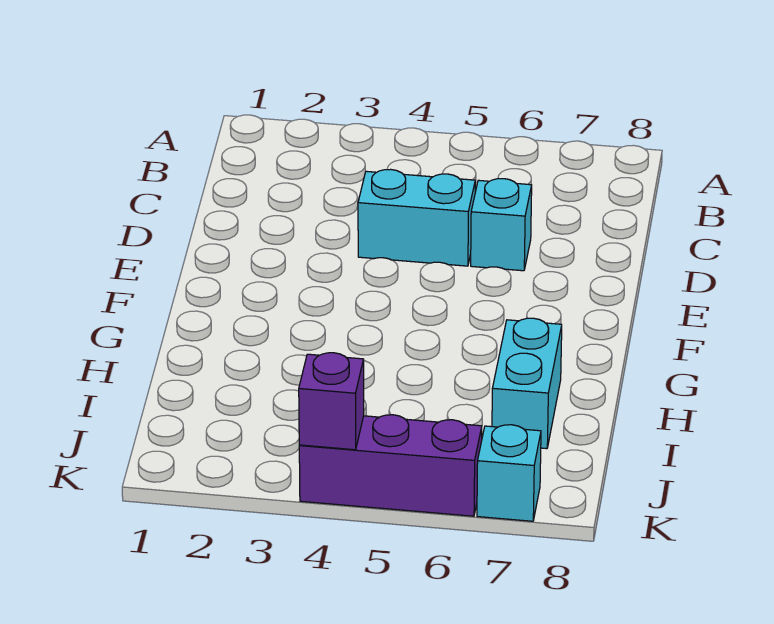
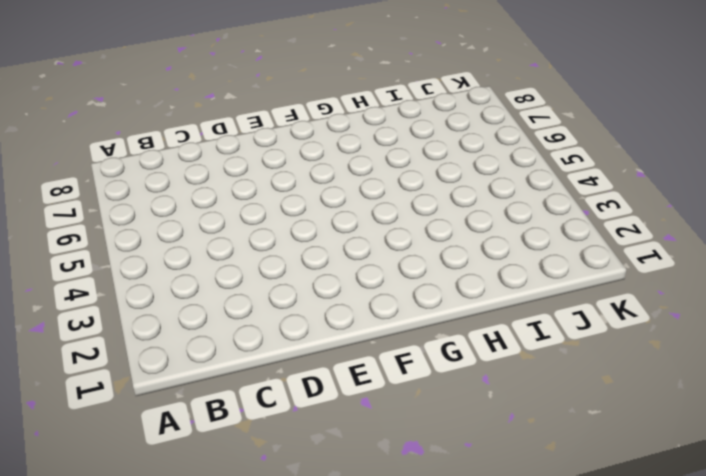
none -> cyan brick D4:D5 level 1
none -> cyan brick D6 level 1

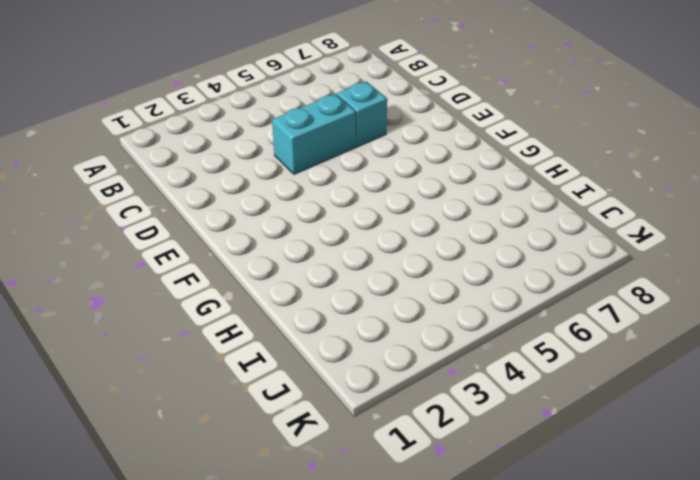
none -> cyan brick H7:I7 level 1
none -> purple brick K4:K6 level 1

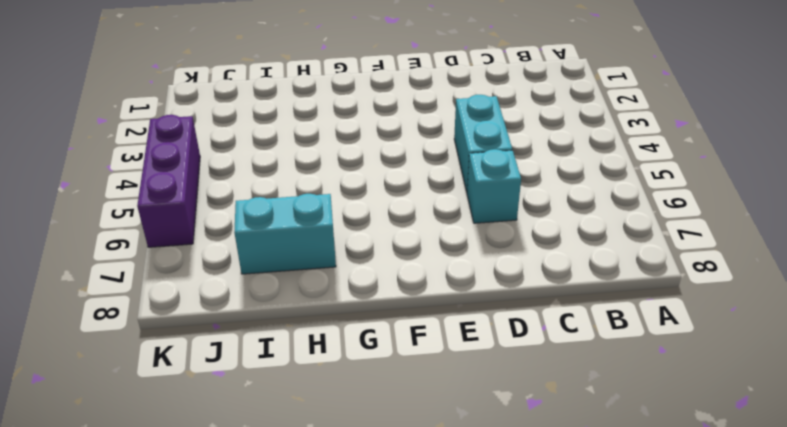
none -> cyan brick K7 level 1
none -> purple brick K4 level 2

